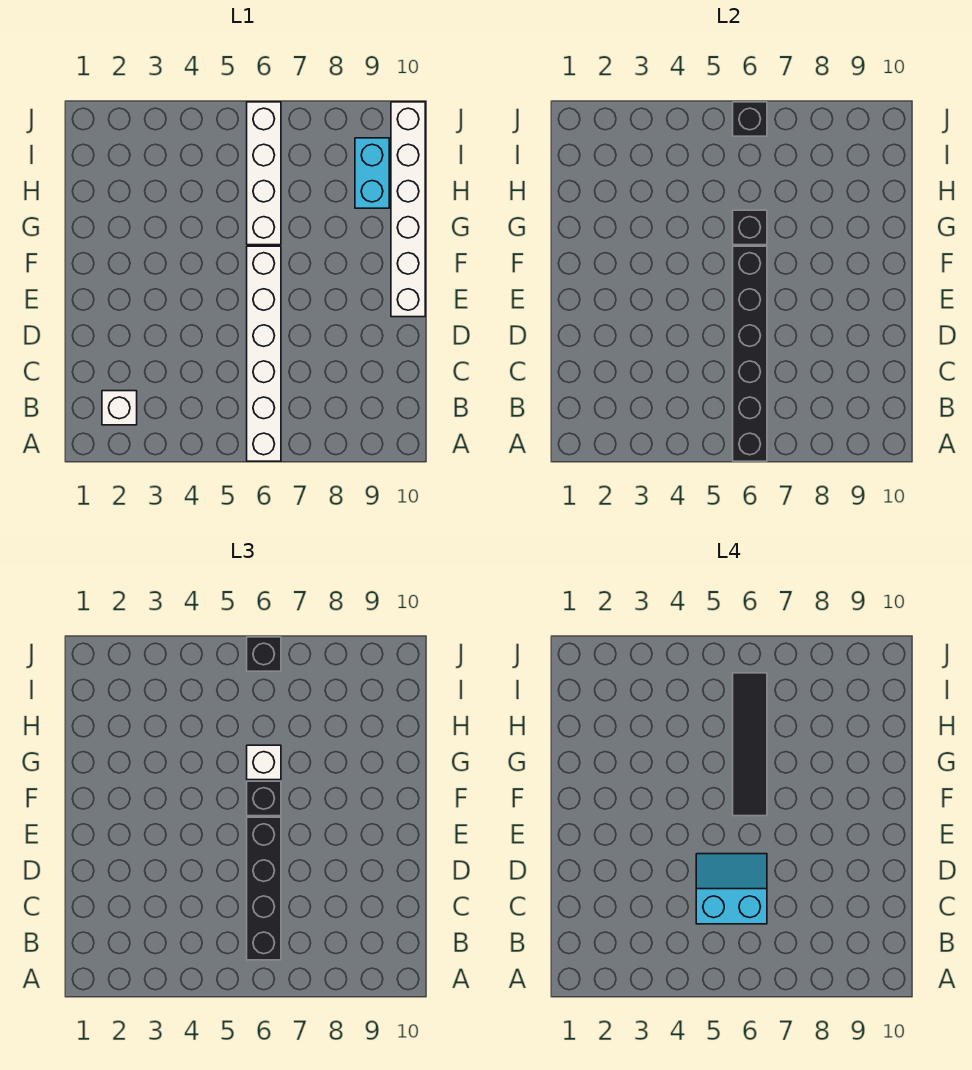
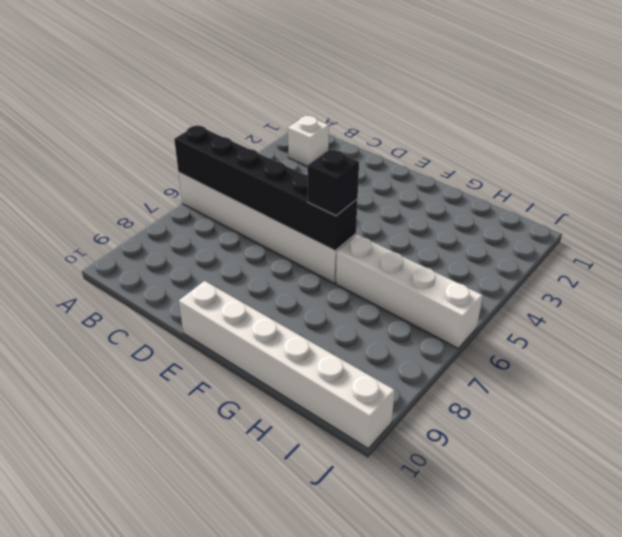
none -> cyan brick H9:I9 level 1
none -> black brick G6 level 2
none -> black brick J6 level 2

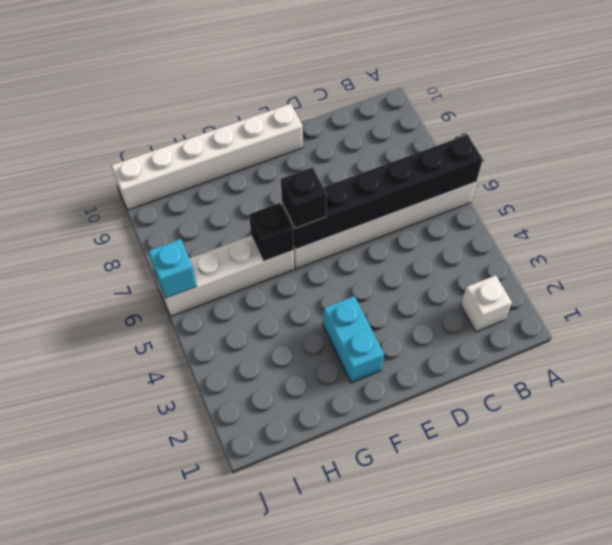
cyan brick F2:F3 level 1 -> cyan brick H9:I9 level 1
cyan brick J6 level 2 -> black brick J6 level 2
none -> black brick B6:E6 level 3
none -> white brick G6 level 3
none -> black brick J6 level 3

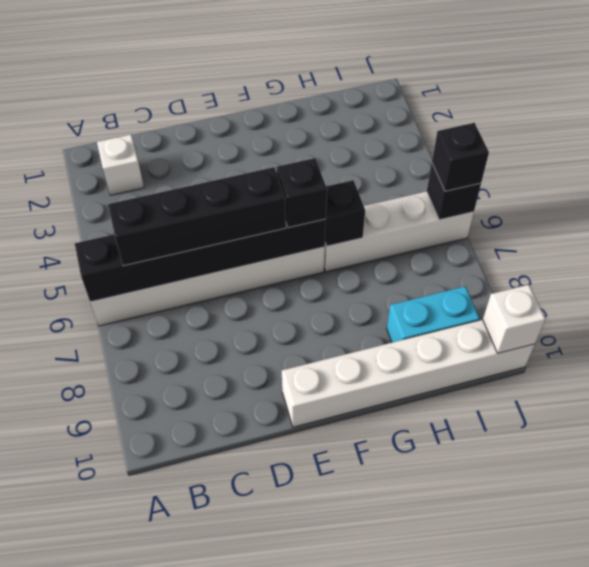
white brick J10 level 2 -> white brick G6 level 3
none -> cyan slope C5:D6 level 4 top C
none -> black tile F6:I6 level 4

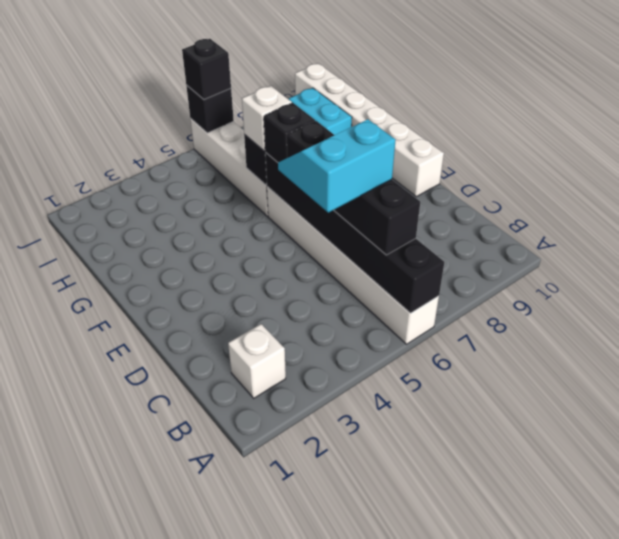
none -> black tile F6:I6 level 4

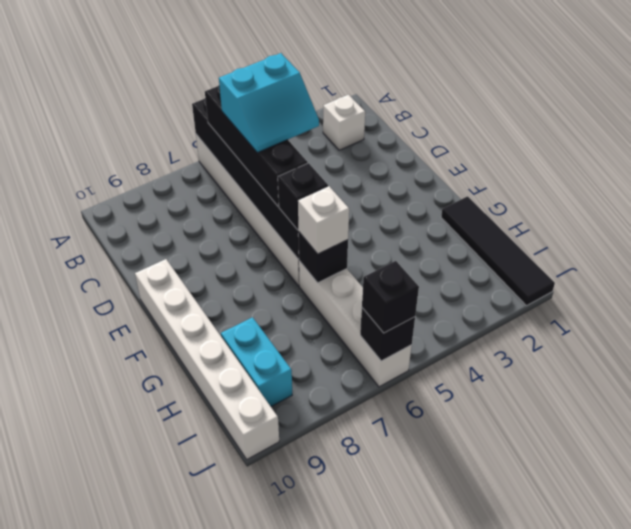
black tile G1:J1 level 1 -> black tile F6:I6 level 4

